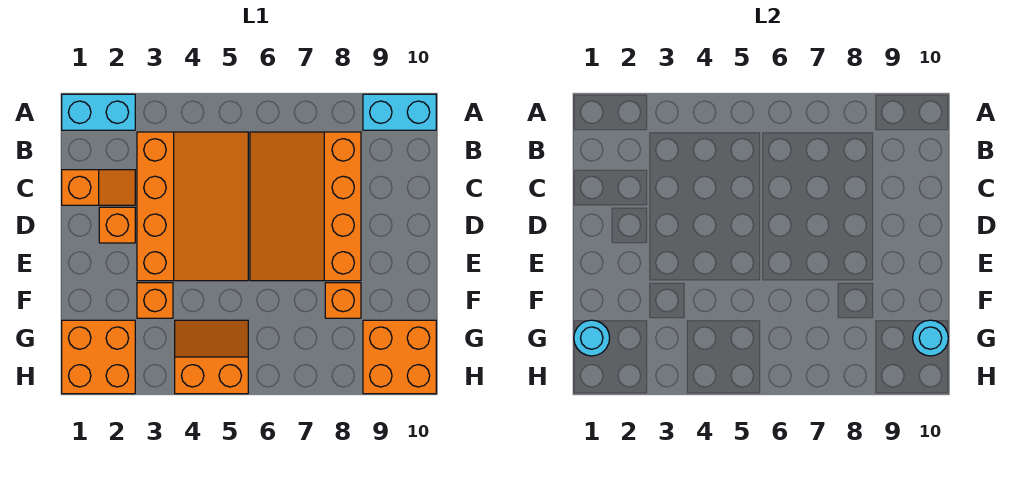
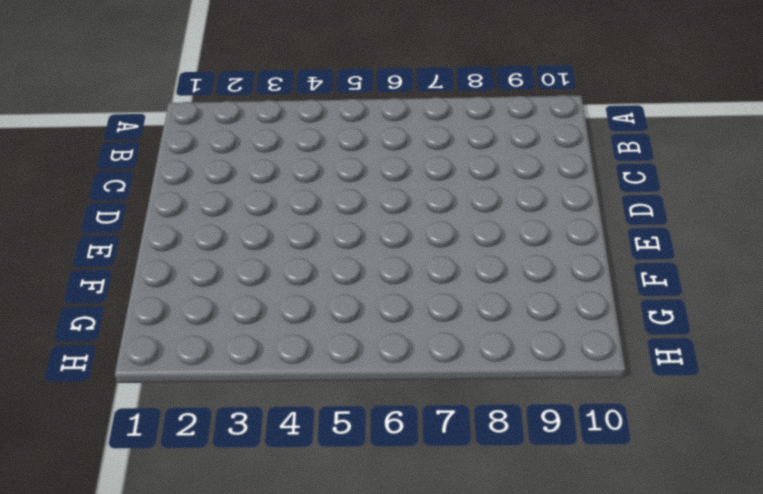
none -> cyan brick A1:A2 level 1
none -> cyan brick A9:A10 level 1
none -> orange slope B3:E5 level 1 top 3

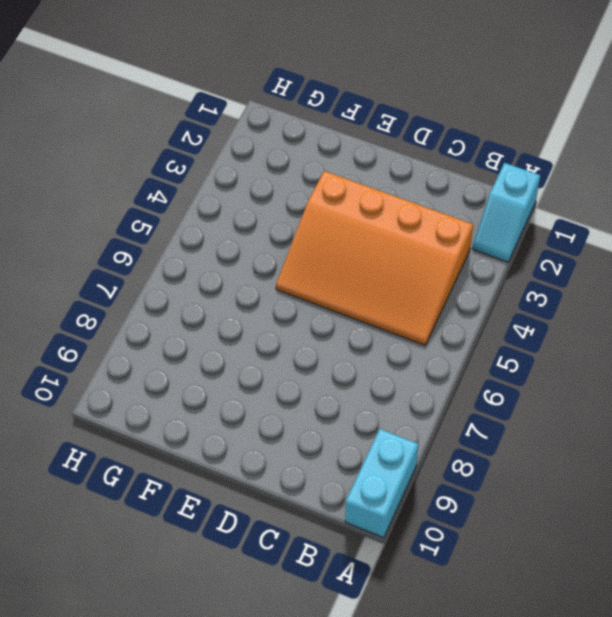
cyan slope A1:A2 level 1 top 1 -> cyan brick A1:A2 level 1
none -> orange slope B6:E8 level 1 top 8
none -> orange slope C1:C2 level 1 top 1
none -> orange brick D2 level 1

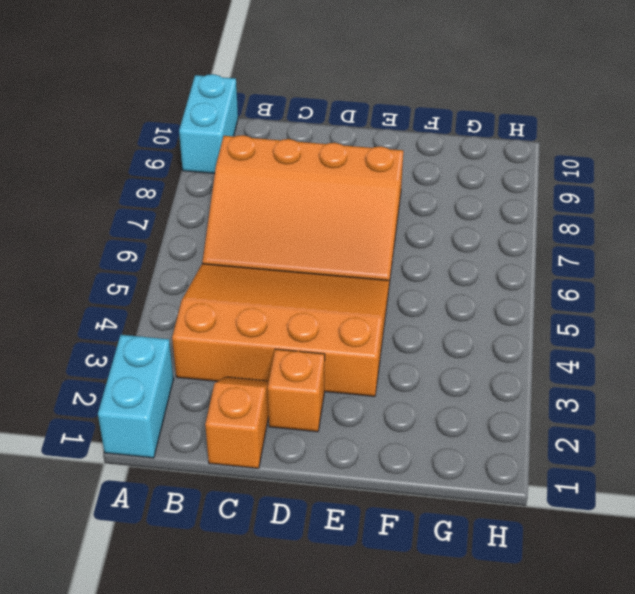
none -> orange brick F3 level 1
none -> orange brick F8 level 1
none -> orange brick G1:H2 level 1

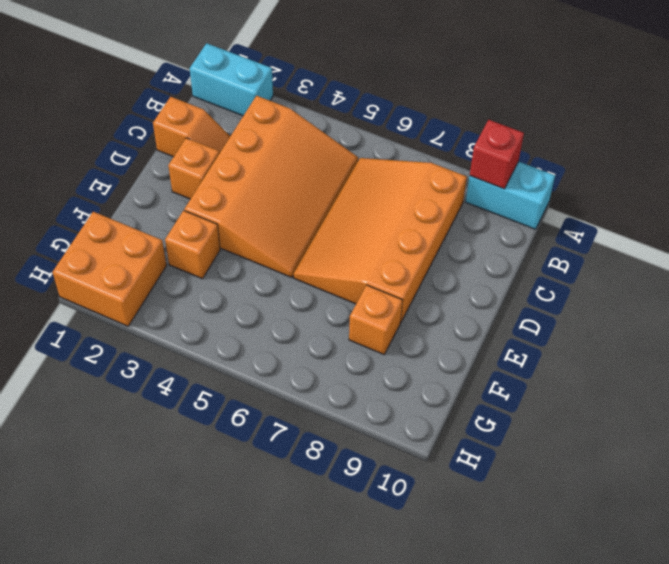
red brick A9 level 2 -> none
none -> orange slope G4:H5 level 1 top H
none -> orange brick G9:H10 level 1
none -> cyan round brick G1 level 2

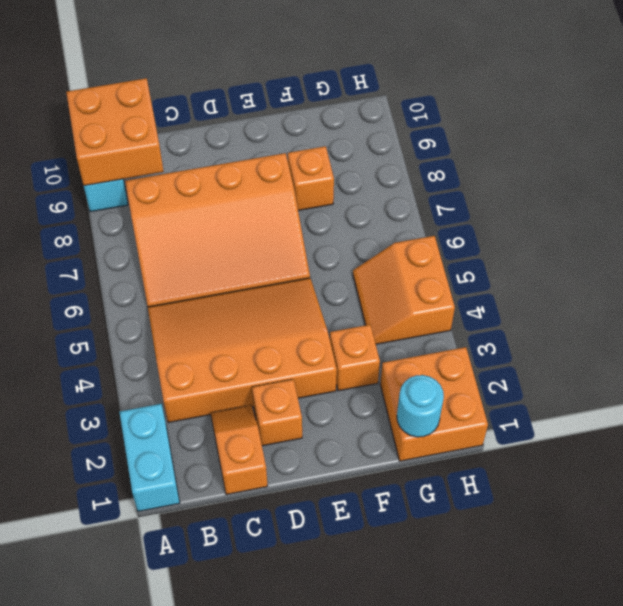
orange brick A9:B10 level 2 -> orange brick G9:H10 level 1
none -> cyan round brick G10 level 2

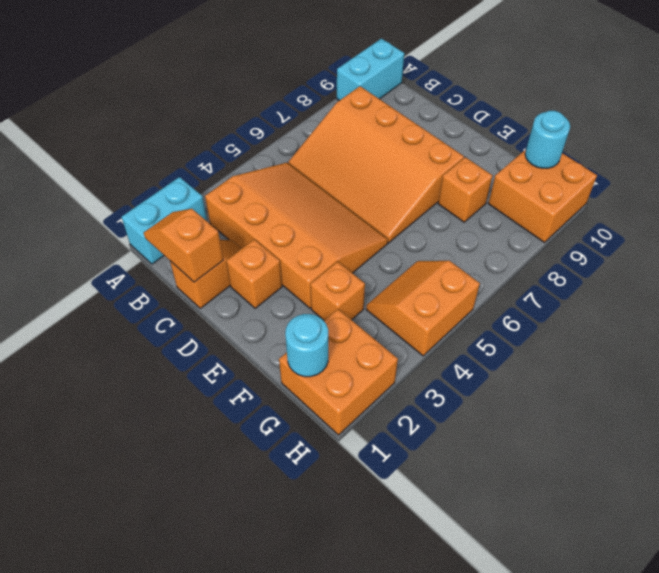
orange slope B1:C1 level 2 top C -> none

